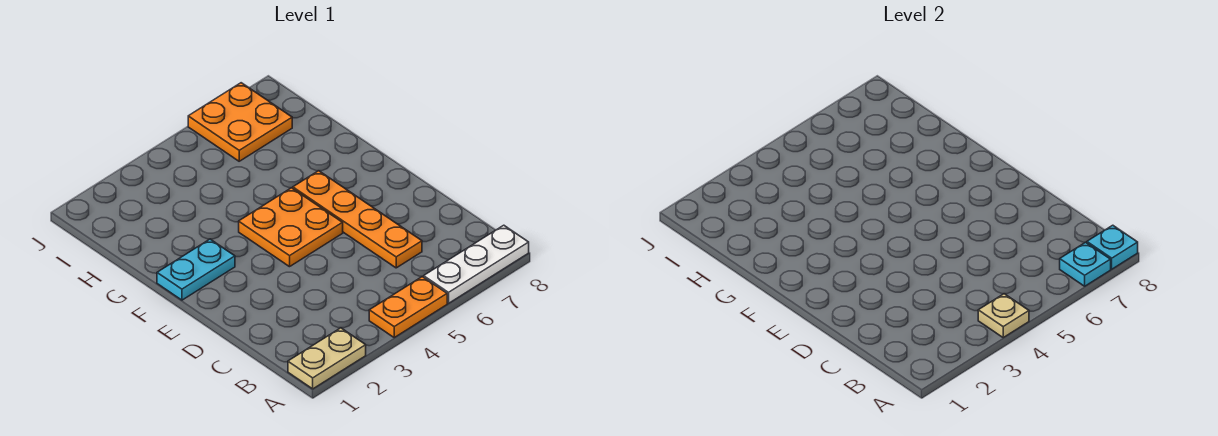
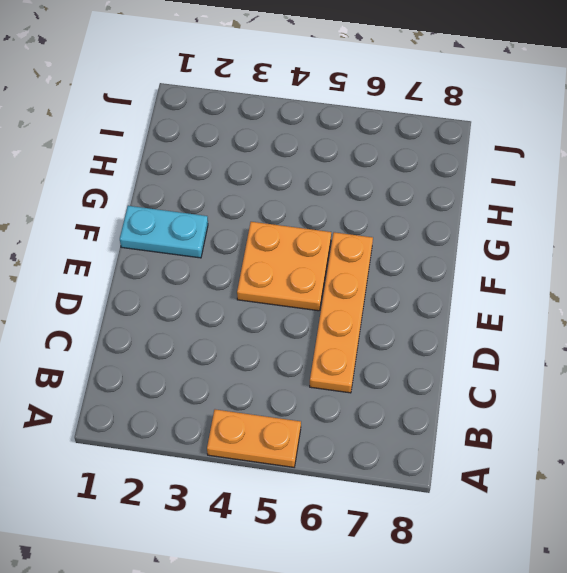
none -> tan plate A1:A2 level 1
none -> white plate A6:A8 level 1

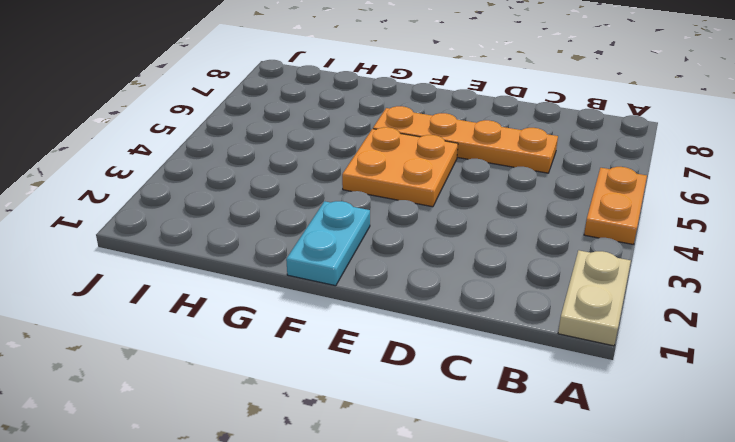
none -> white plate A6:A8 level 1
none -> orange plate I6:J7 level 1

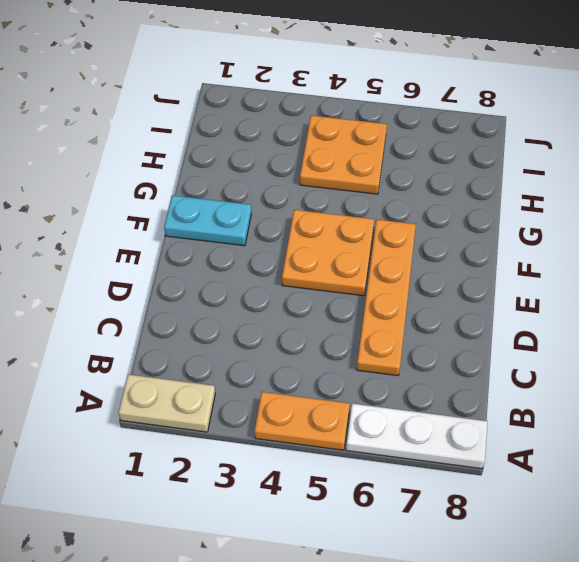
orange plate H4:I5 level 1 -> orange plate I6:J7 level 1
none -> tan plate A4 level 2
none -> cyan plate A7 level 2

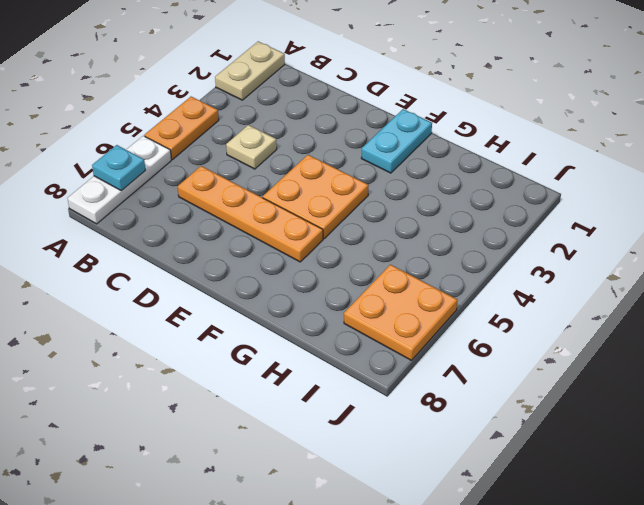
tan plate C4 level 1 -> tan plate A4 level 2
none -> cyan plate A8 level 2

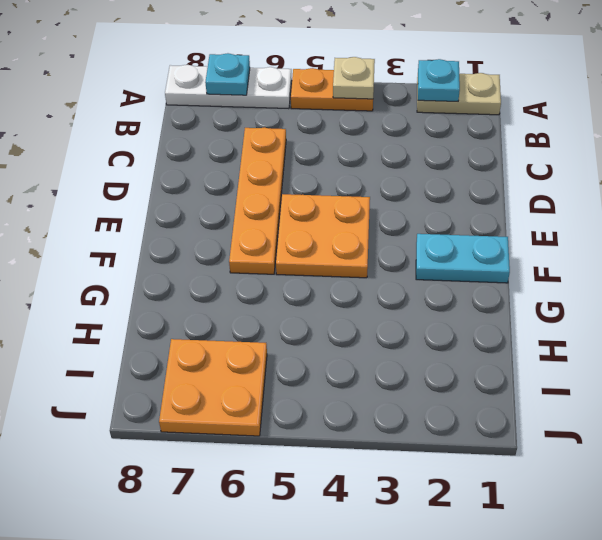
cyan plate A2 level 2 -> cyan plate A8 level 2

